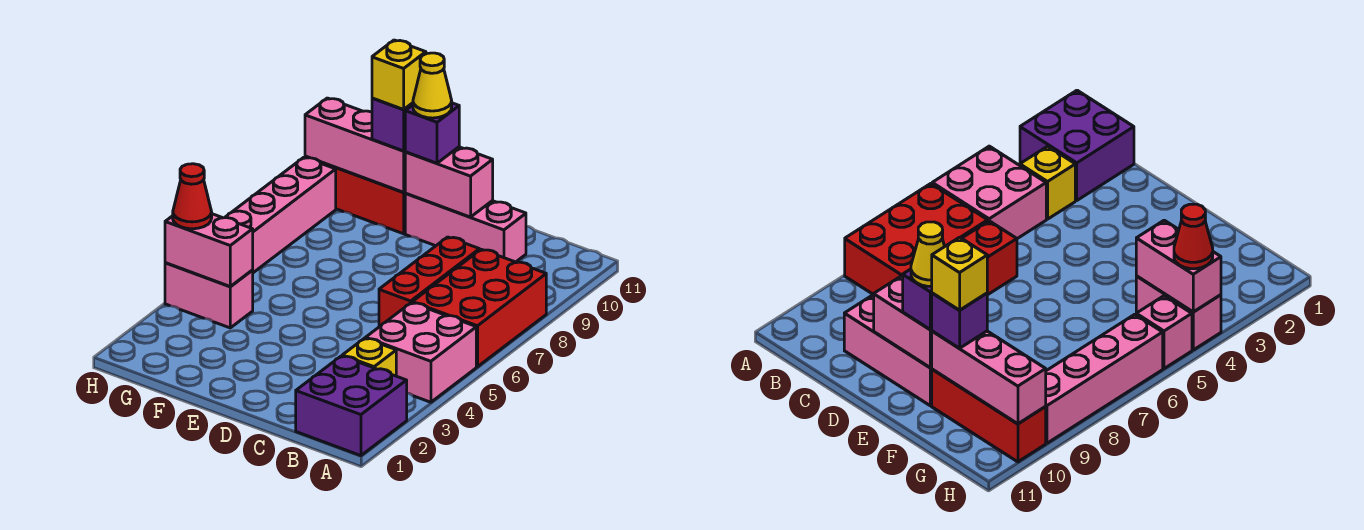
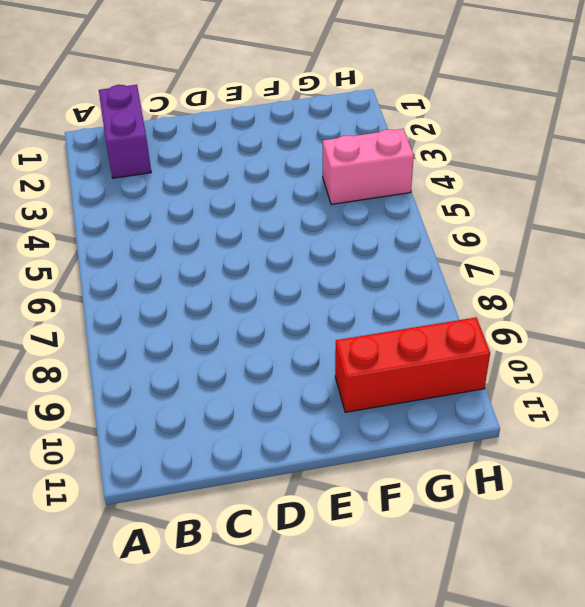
purple brick B1:B2 level 1 -> purple brick A1:B2 level 1
none -> pink brick A4:B5 level 1
none -> red brick A6:B8 level 1
none -> yellow brick B3 level 1

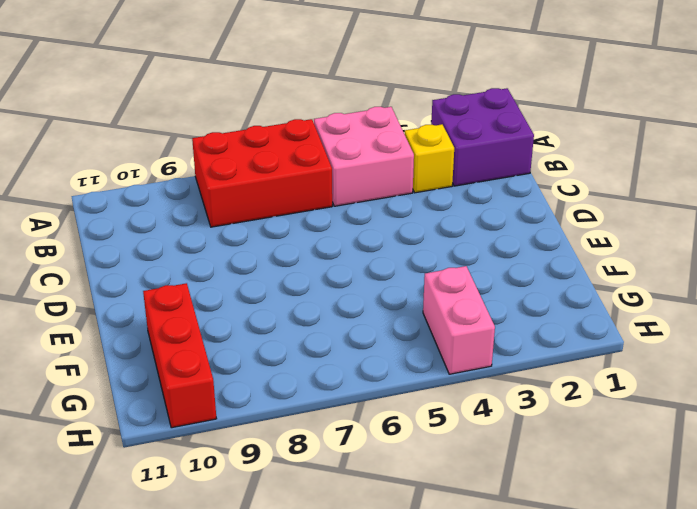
none -> red brick C6:C8 level 1
none -> pink brick C10:E10 level 1
none -> pink brick H5 level 1

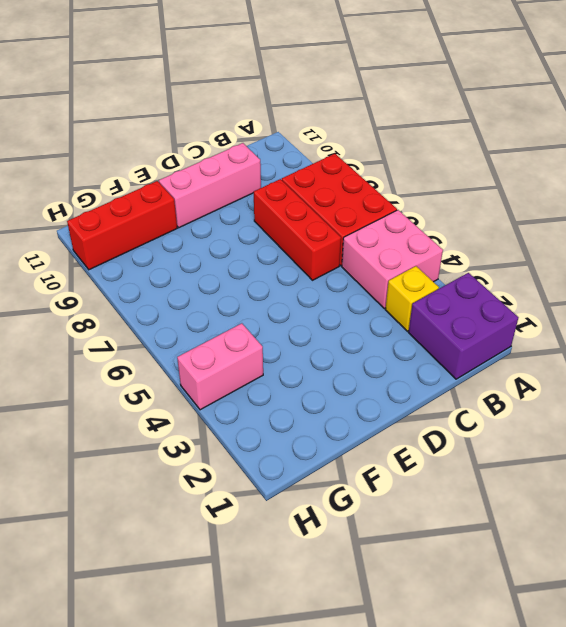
none -> pink brick H5 level 1
none -> pink brick H6:H9 level 1
none -> pink brick D10:E10 level 2

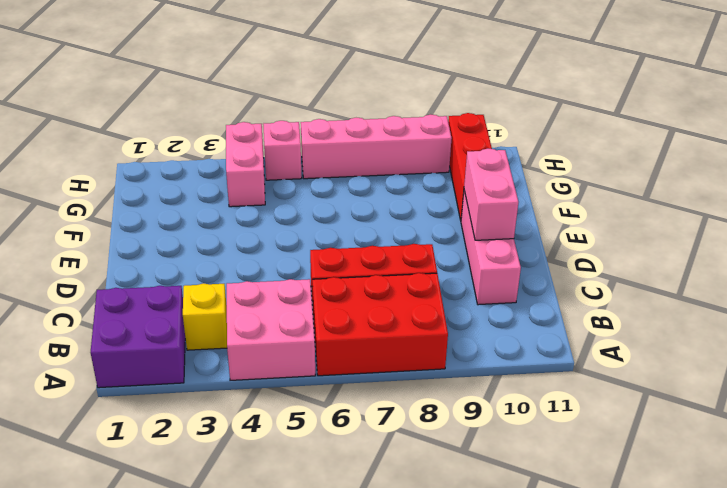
none -> pink brick F10:H10 level 2
none -> pink brick G4:H4 level 2
none -> purple brick E10 level 3

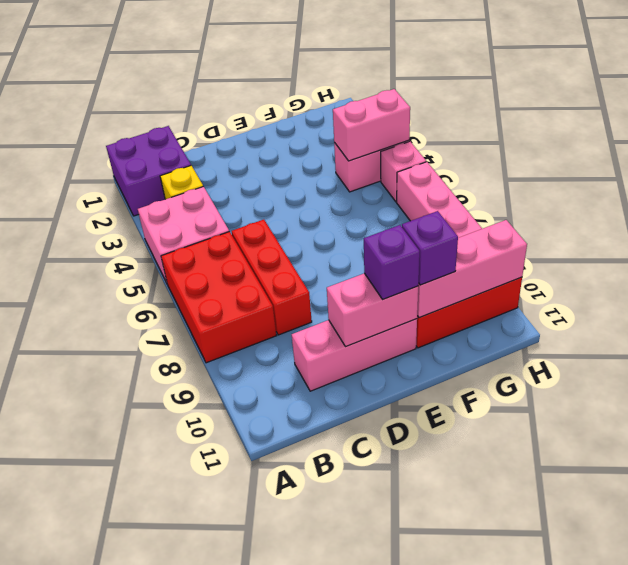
none -> red cone H4 level 3
none -> yellow cone E10 level 4
none -> yellow brick F10 level 4

